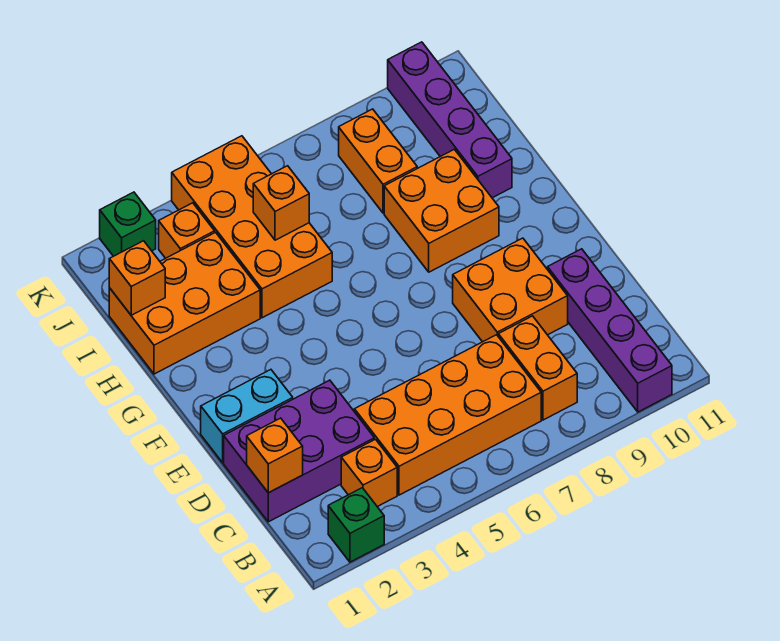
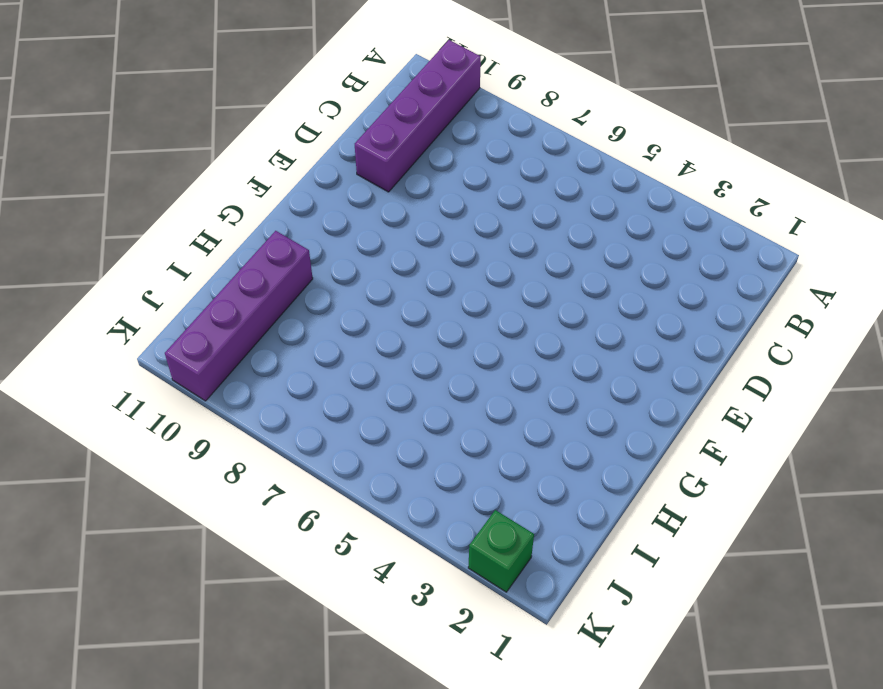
none -> green brick A2 level 1
none -> orange brick B3 level 1
none -> orange brick B4:C7 level 1

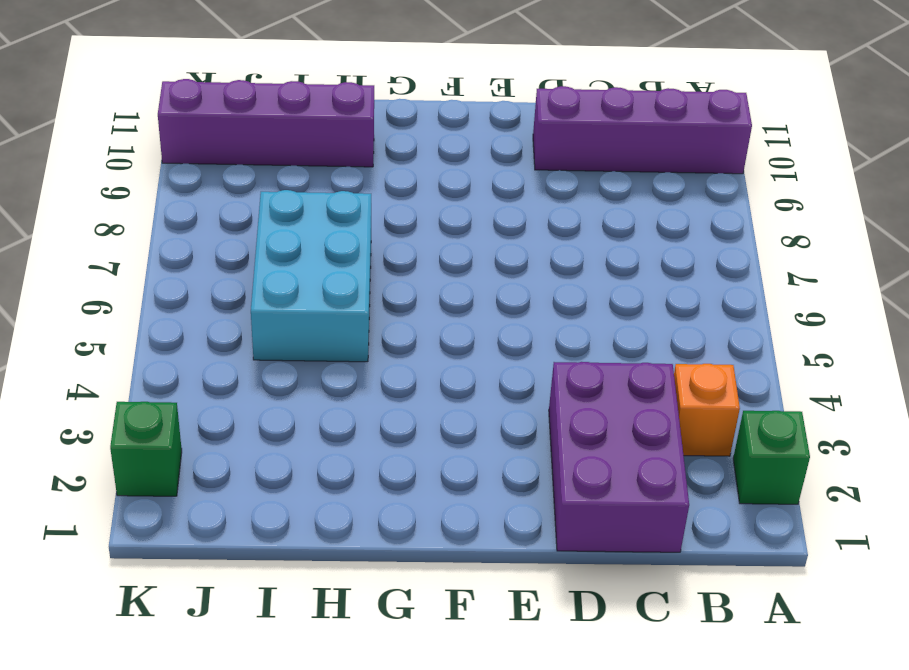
cyan brick H5:I7 level 1 -> orange brick H4:K5 level 1
none -> orange brick B4:C7 level 1
none -> orange brick B8:C8 level 1
none -> orange brick D8:E9 level 1

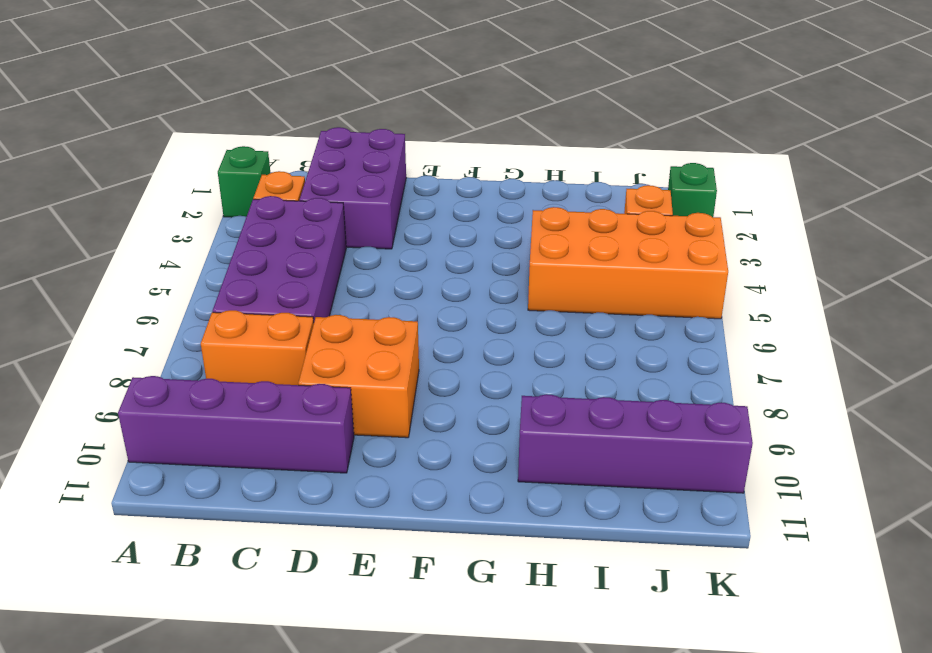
purple brick B4:C7 level 1 -> orange brick B4:C7 level 1
none -> cyan brick E1:E2 level 1
none -> orange brick G8:H9 level 1
none -> orange brick H1:I3 level 1

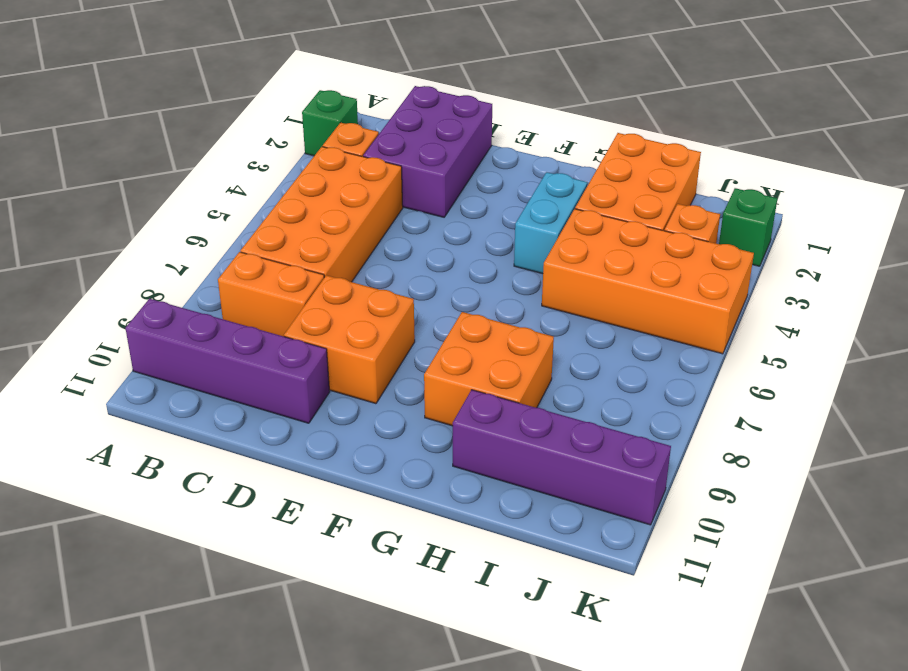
cyan brick G3:G4 level 1 -> cyan brick E1:E2 level 1
none -> orange brick I8:J8 level 1
none -> orange brick C1 level 2
none -> orange brick I1 level 2

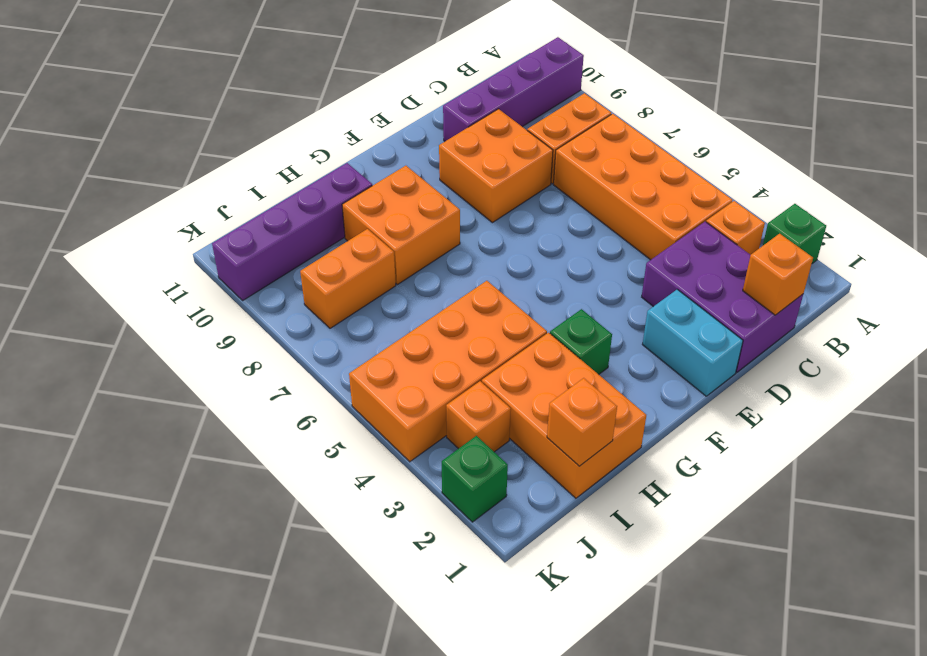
green brick G3 level 1 -> none
none -> orange brick I5 level 2

